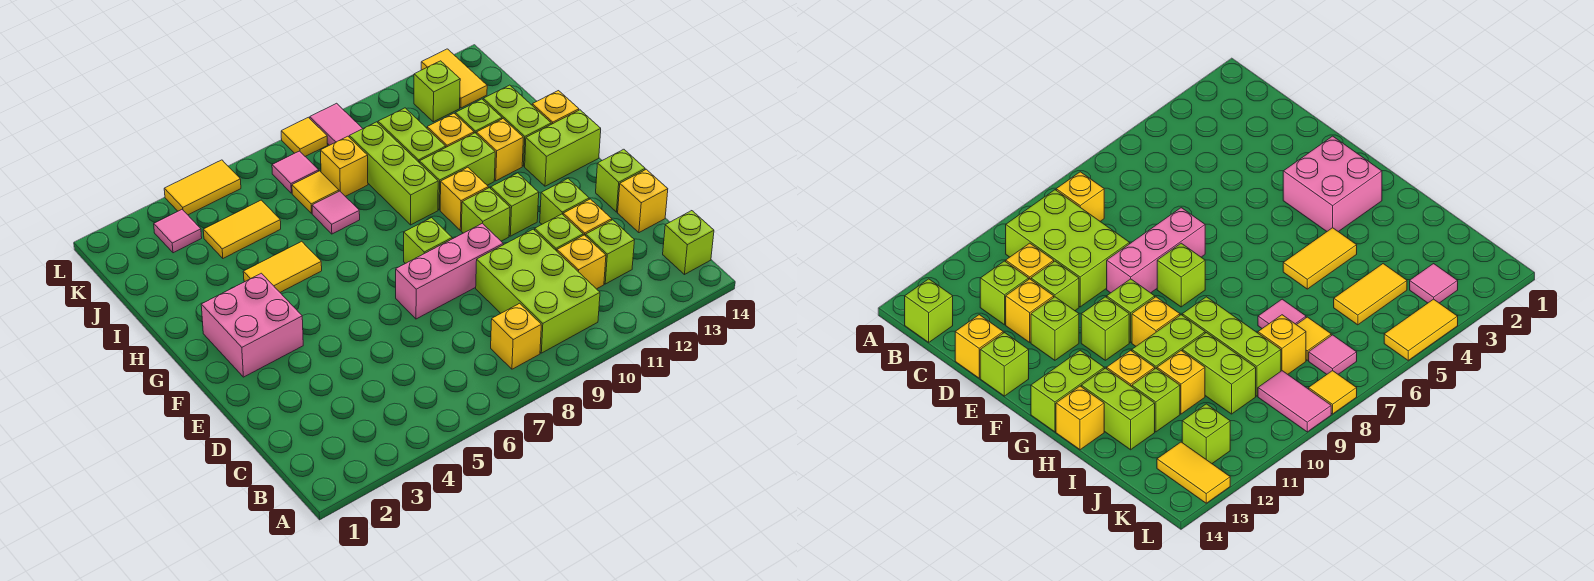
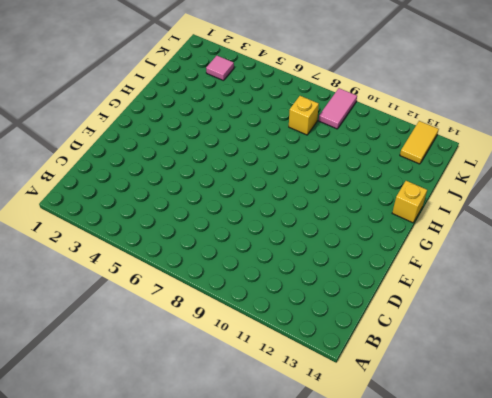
none -> yellow brick B8 level 1
none -> lime brick B9:D10 level 1
none -> lime brick B14 level 1
none -> yellow brick C11 level 1

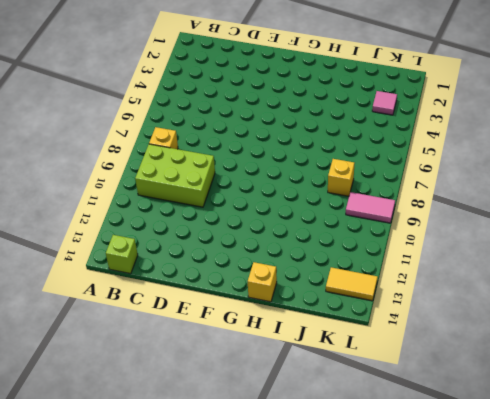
none -> yellow brick C11 level 1
none -> lime brick C12 level 1
none -> lime brick D11 level 1
none -> yellow brick D12 level 1

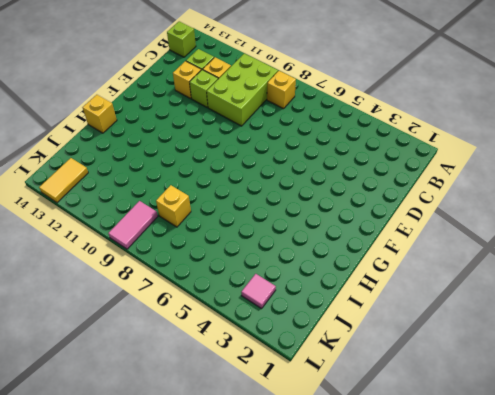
none -> yellow brick D14 level 1
none -> pink brick E7:E9 level 1
none -> lime brick E12 level 1
none -> lime brick E14 level 1

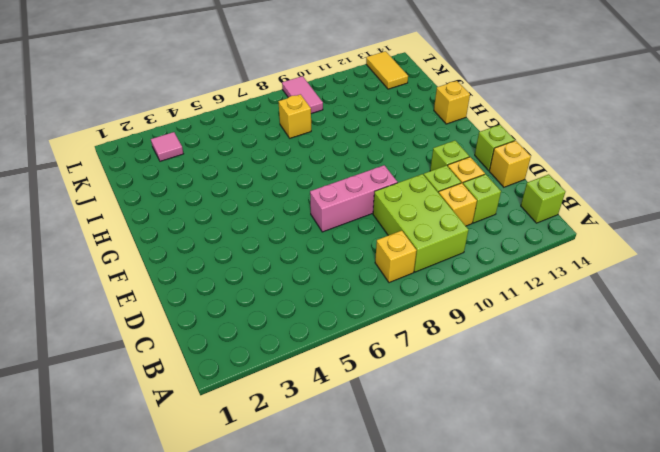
none -> pink brick F2:G3 level 1
none -> lime brick F8 level 1
none -> lime brick F10 level 1
none -> lime brick F11 level 1

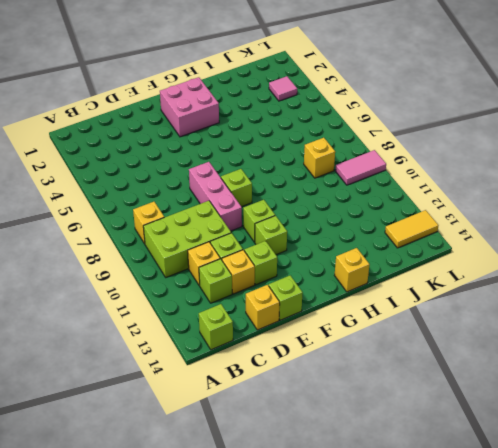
none -> yellow brick G10 level 1
none -> lime brick G13:G14 level 1
none -> yellow tile H4:H5 level 1
none -> lime brick H9:J9 level 1

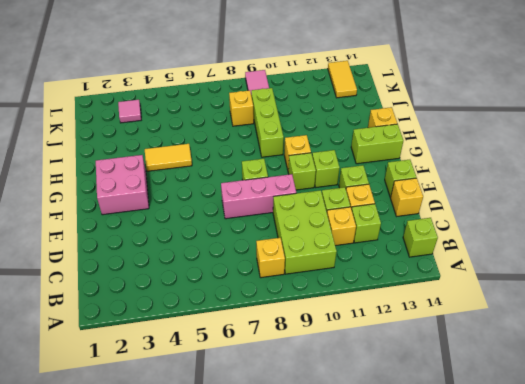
none -> lime brick H10:H11 level 1
none -> yellow brick H12 level 1
none -> lime brick H13:I13 level 1
none -> pink tile I7 level 1

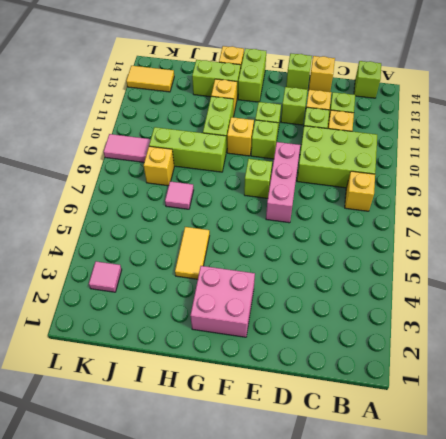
none -> lime brick I10:J10 level 1
none -> yellow brick I11 level 1
none -> lime brick I12 level 1
none -> yellow tile J4:J5 level 1

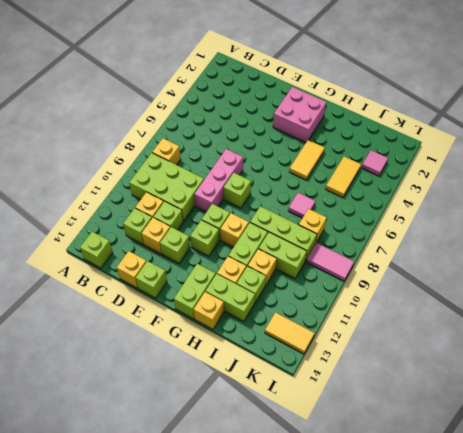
none -> yellow tile J7 level 1
none -> pink tile K7 level 1
none -> lime brick K12 level 1
none -> yellow tile L4:L5 level 1

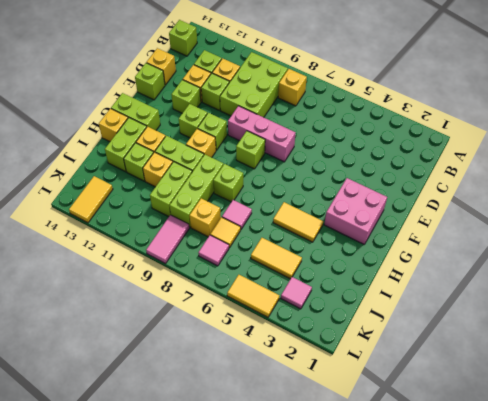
lime brick H8 level 1 -> lime brick K12 level 1
none -> yellow tile L8 level 1

